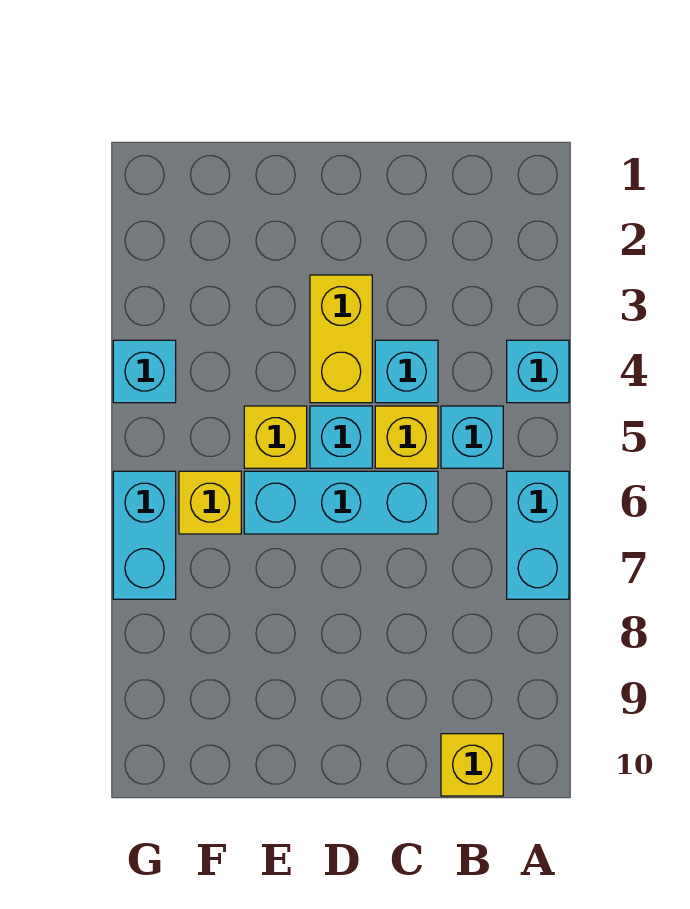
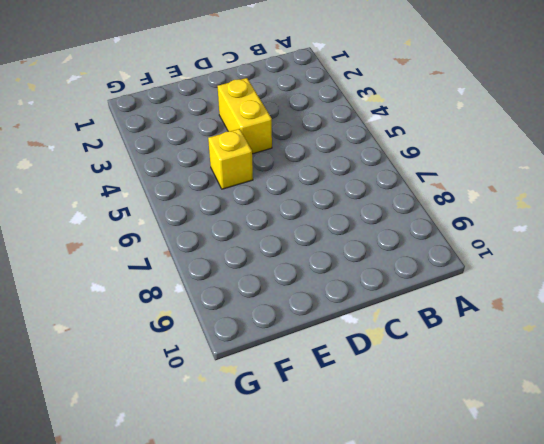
none -> cyan brick A4 level 1
none -> cyan brick A6:A7 level 1
none -> cyan brick B5 level 1

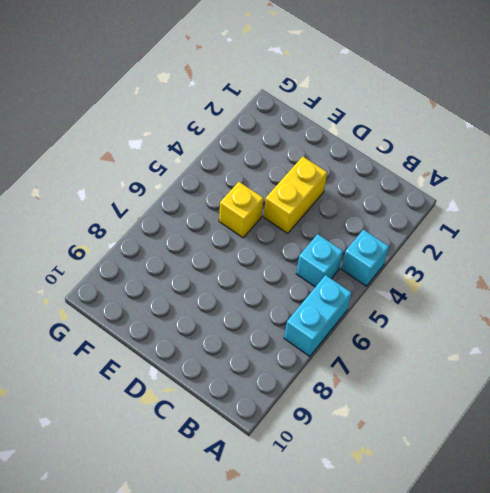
none -> yellow brick B10 level 1
none -> cyan brick C4 level 1
none -> yellow brick C5 level 1

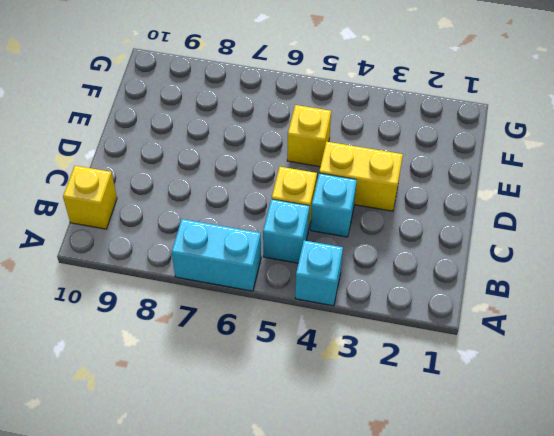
none -> cyan brick C6:E6 level 1
none -> cyan brick D5 level 1
none -> yellow brick F6 level 1

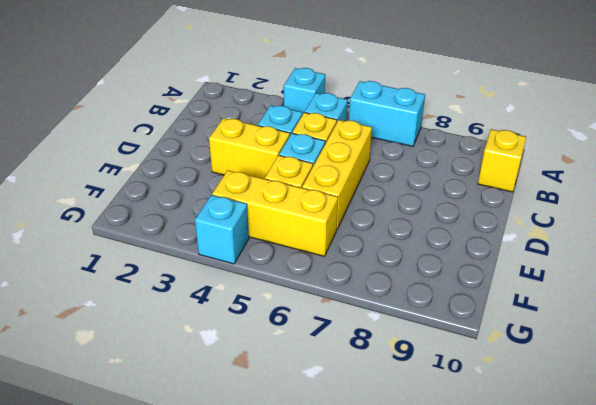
yellow brick C6:E6 level 1 -> cyan brick C6:E6 level 1
yellow brick F4:F6 level 1 -> yellow brick F6 level 1
none -> cyan brick G6:G7 level 1

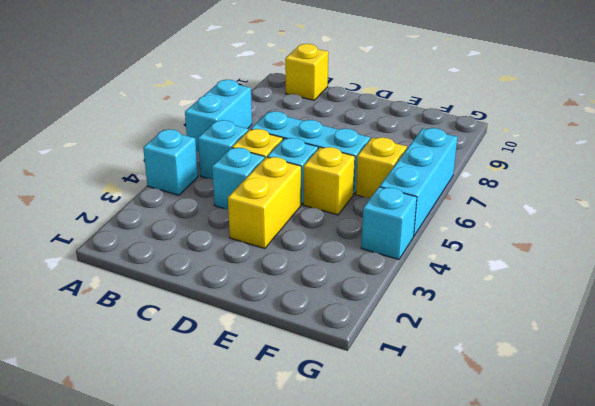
cyan brick G5:G7 level 1 -> cyan brick G6:G7 level 1

